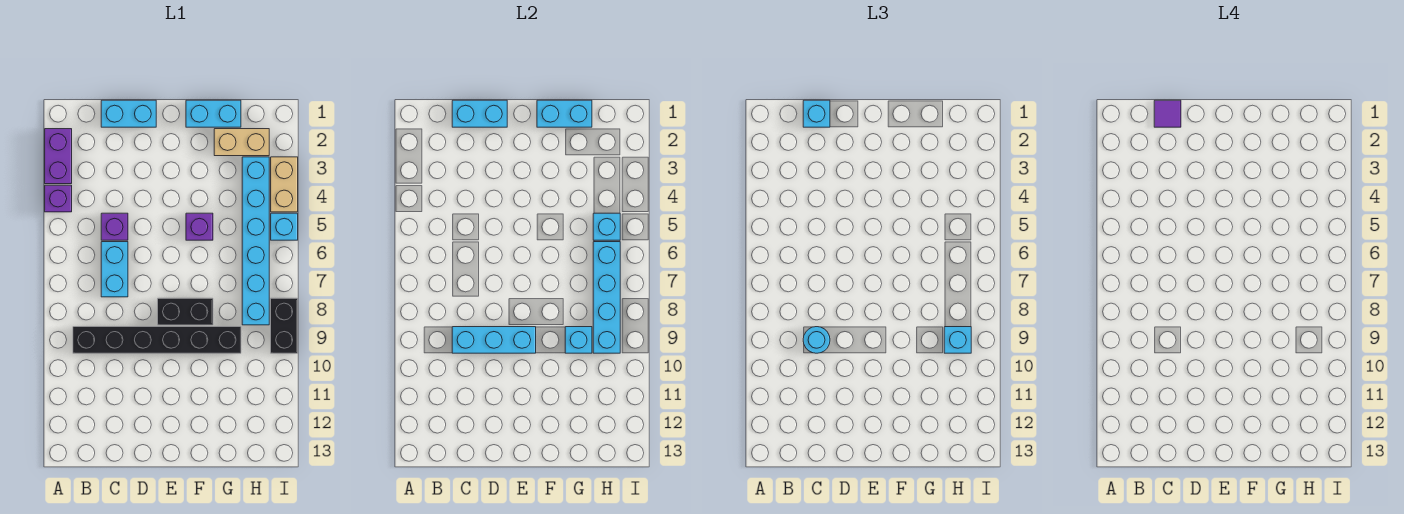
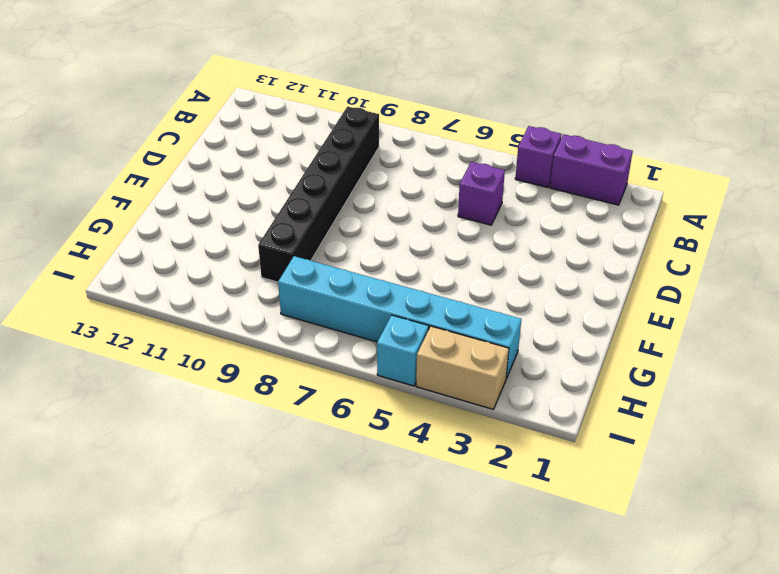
none -> cyan brick C1:D1 level 1
none -> cyan brick C6:C7 level 1
none -> black brick E8:F8 level 1

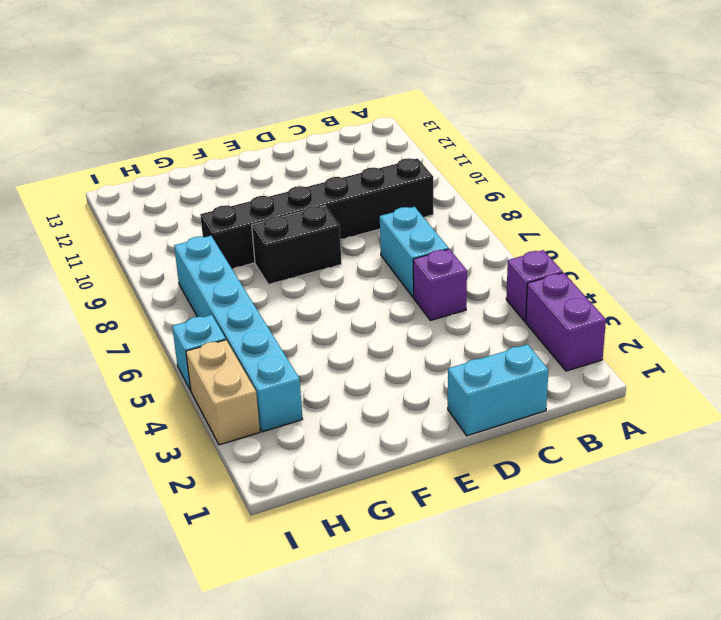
none -> cyan brick F1:G1 level 1
none -> purple brick F5 level 1
none -> tan brick G2:H2 level 1

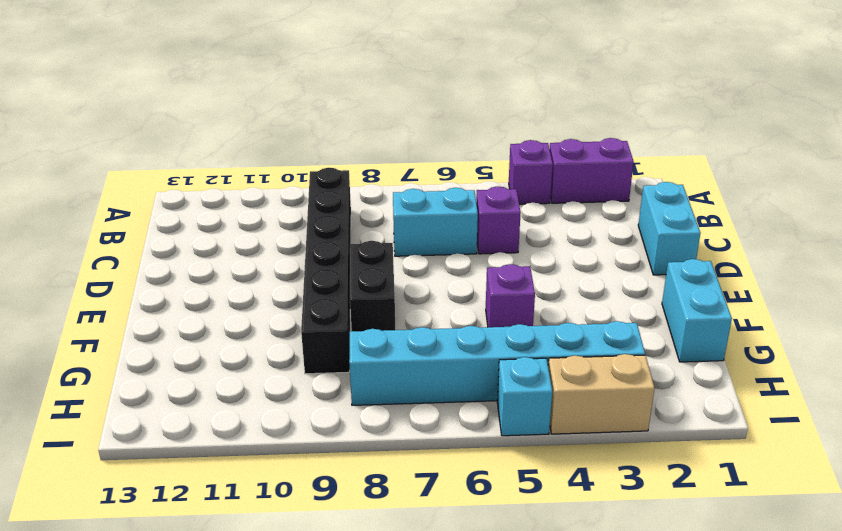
none -> tan brick G2:H2 level 1
none -> black brick I8:I9 level 1
none -> cyan brick C1:D1 level 2

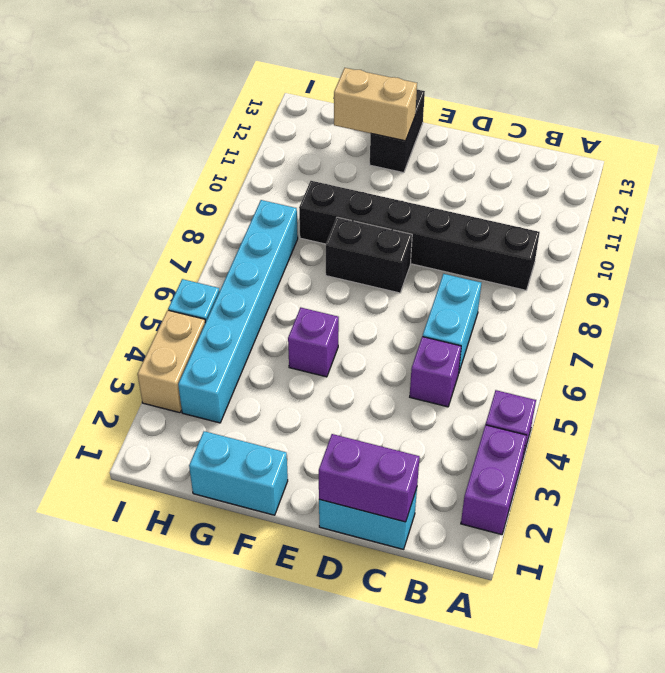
purple brick C1:D1 level 2 -> cyan brick C1:D1 level 2
black brick F12:F13 level 1 -> black brick I8:I9 level 1
tan brick F12:G12 level 2 -> tan brick G2:H2 level 1
none -> cyan brick C9:E9 level 2
none -> cyan brick F1:G1 level 2
none -> cyan brick G9 level 2

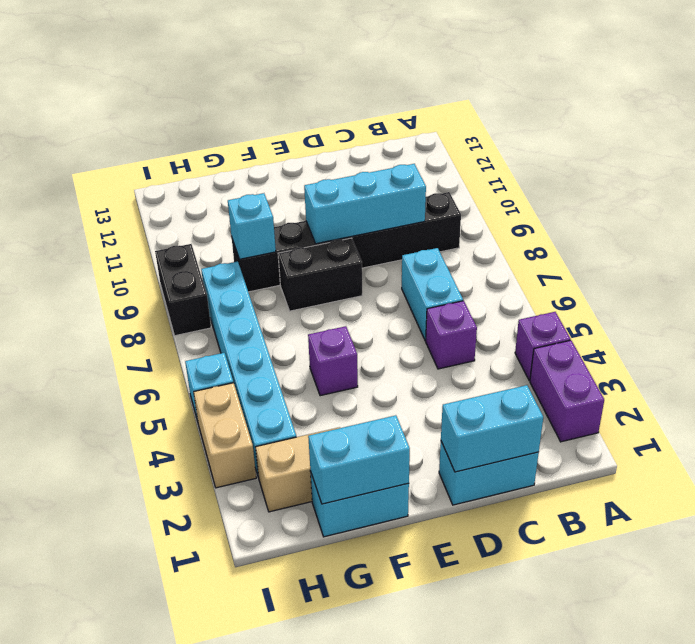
none -> cyan brick H5 level 2
none -> cyan brick H6:H9 level 2
none -> cyan brick C1 level 3

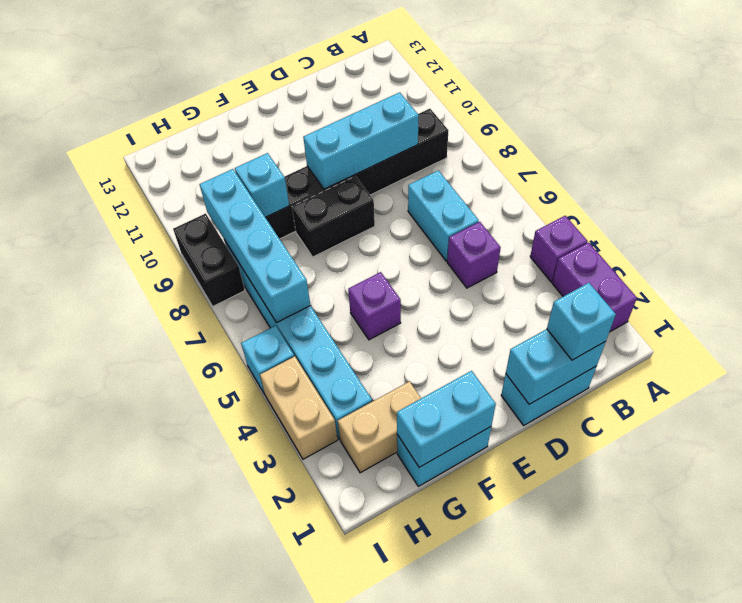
none -> cyan brick H5 level 2
none -> cyan round brick C9 level 3
none -> cyan brick H9 level 3

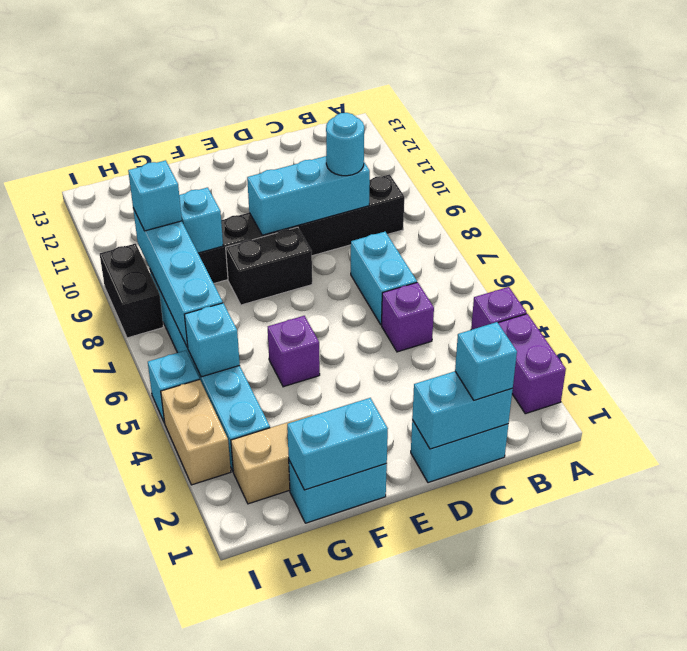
none -> purple tile C1 level 4

